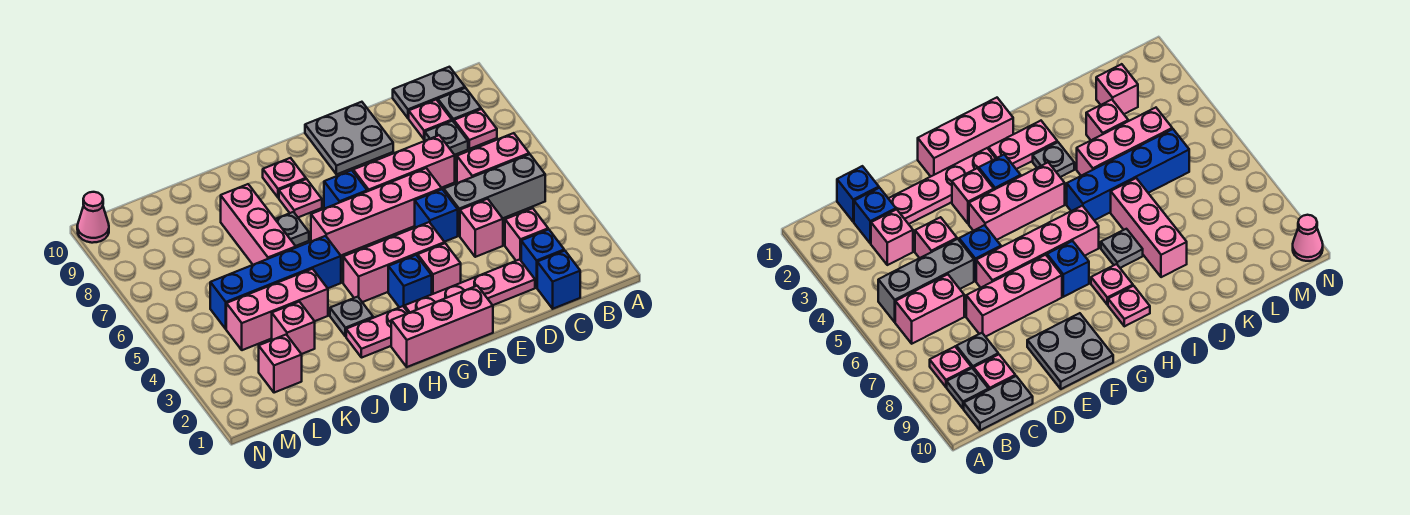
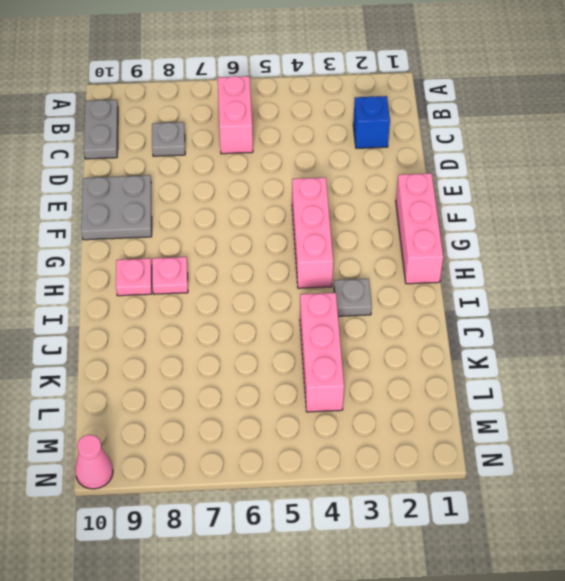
none -> grey brick B5:D5 level 1
none -> pink plate B8 level 1
none -> grey plate B9 level 1
none -> blue brick C1 level 1

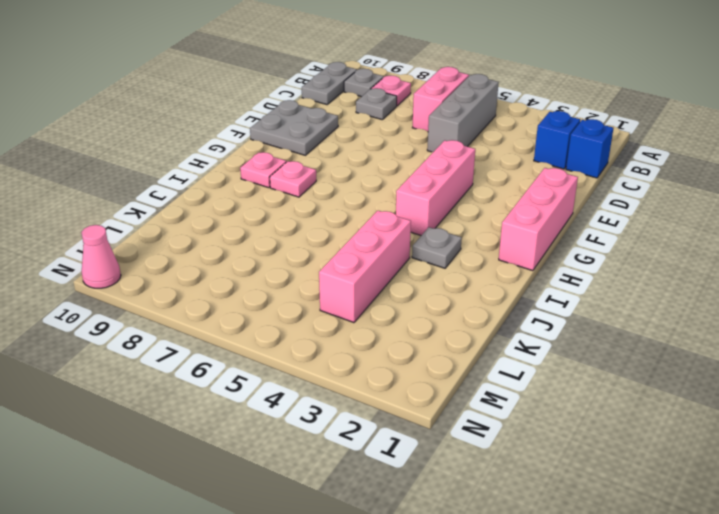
none -> pink brick C3 level 1
none -> pink plate C9 level 1
none -> pink plate D2:G2 level 1
none -> pink brick D4 level 1

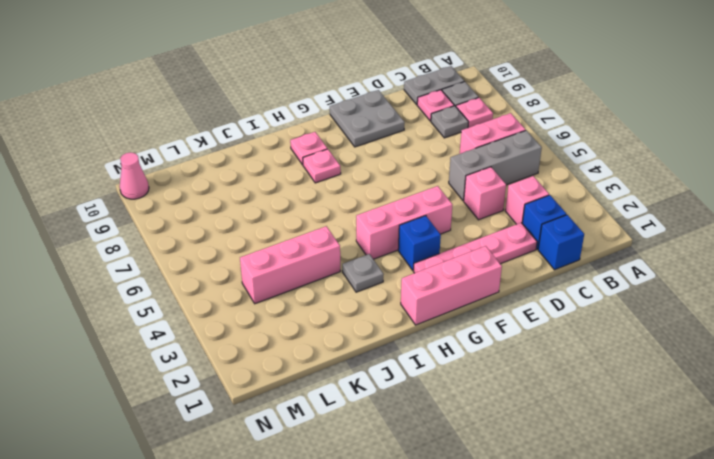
none -> pink brick D7:F7 level 1
none -> blue brick E5 level 1
none -> pink brick E6:H6 level 1
none -> pink brick F3 level 1

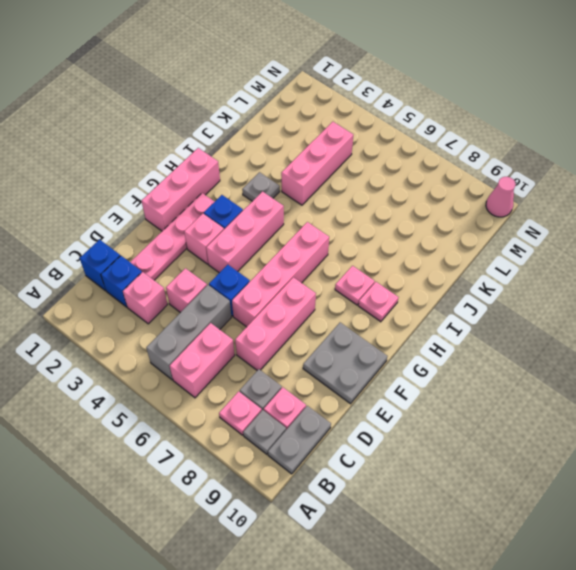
none -> blue brick G7 level 1
none -> pink plate H2:I2 level 1
none -> blue brick I5:L5 level 1
none -> grey plate I7 level 1

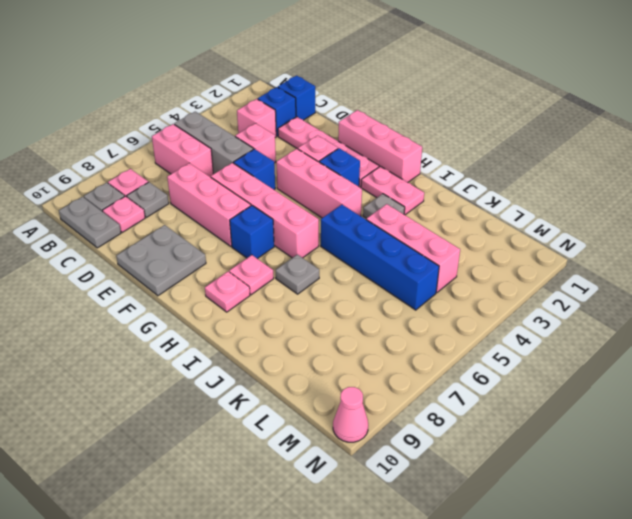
none -> pink brick J6:J8 level 1
none -> pink brick K3 level 1
none -> pink brick L2 level 1

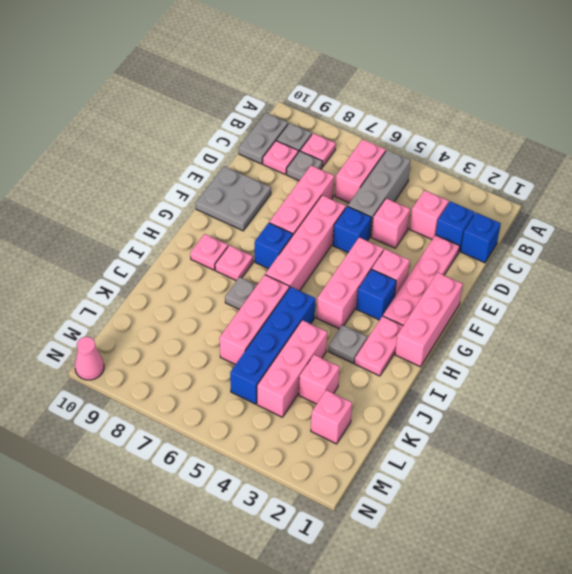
pink brick I6:K6 level 1 -> pink brick J6:J8 level 1

